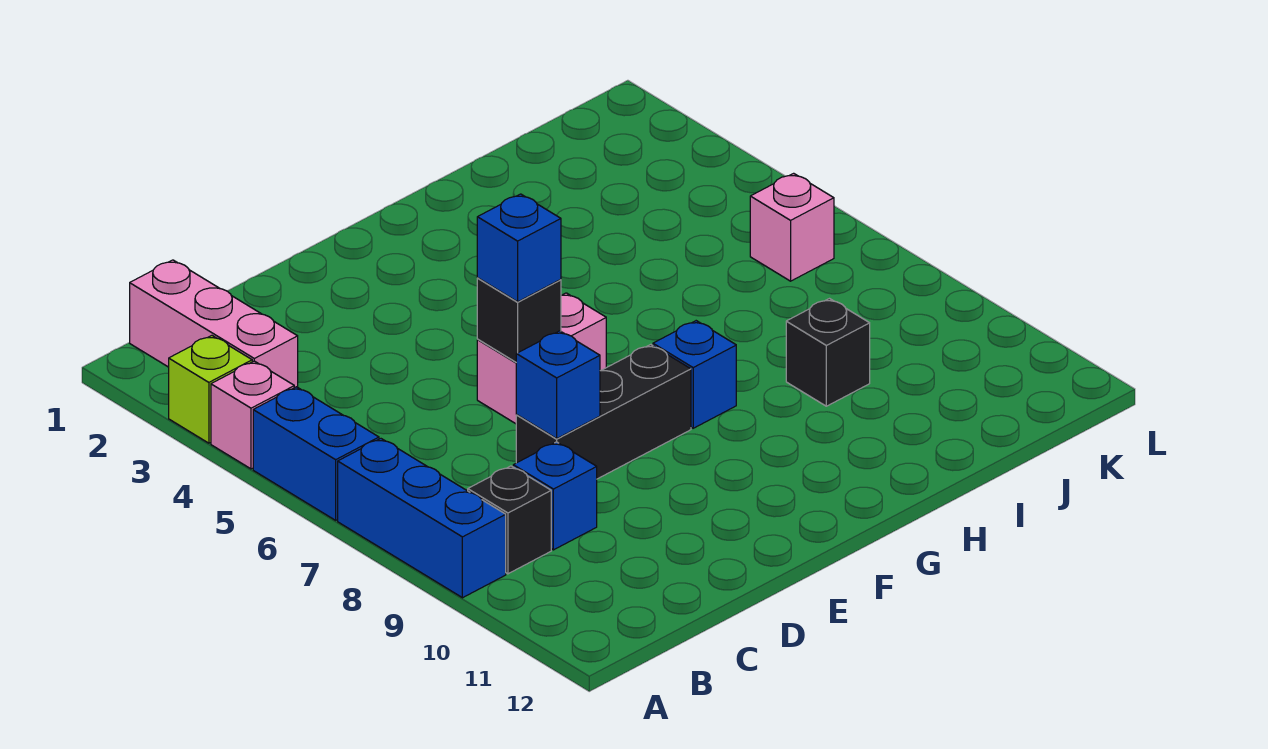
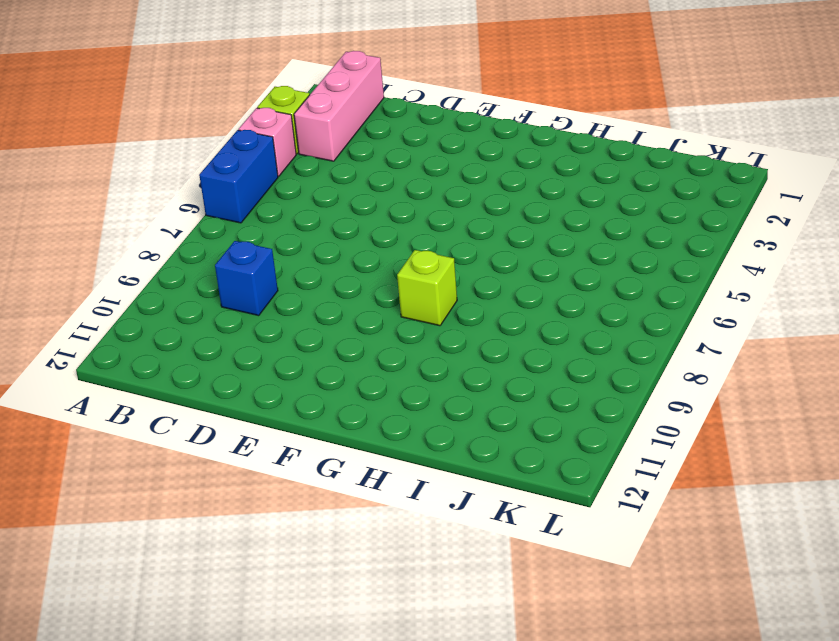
lime brick G8 level 1 -> blue brick G8 level 1
none -> blue brick A7:A9 level 1
none -> black brick B9 level 1
none -> black brick D8:F8 level 1

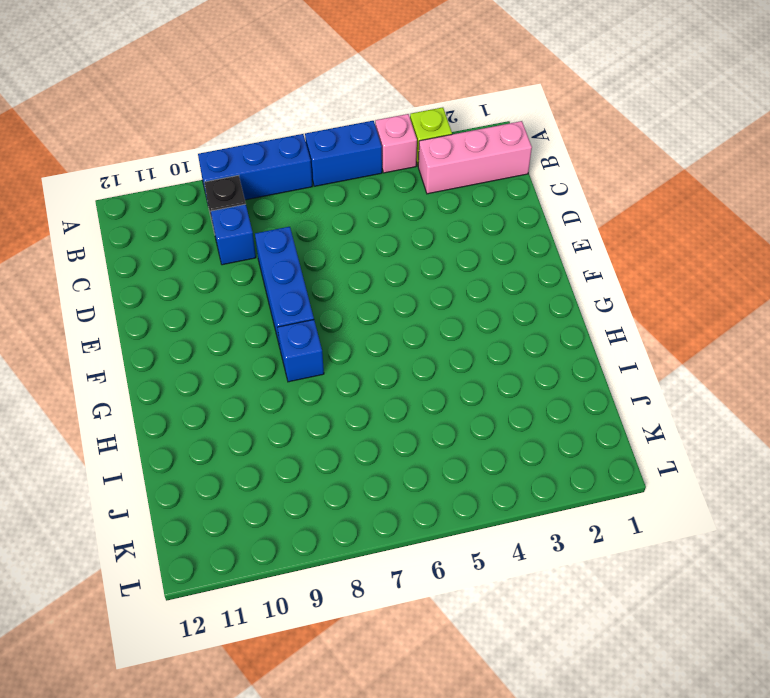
blue brick D8:F8 level 1 -> black brick D8:F8 level 1
none -> pink brick E6:F6 level 1
none -> black brick I9 level 1
none -> pink brick K6 level 1

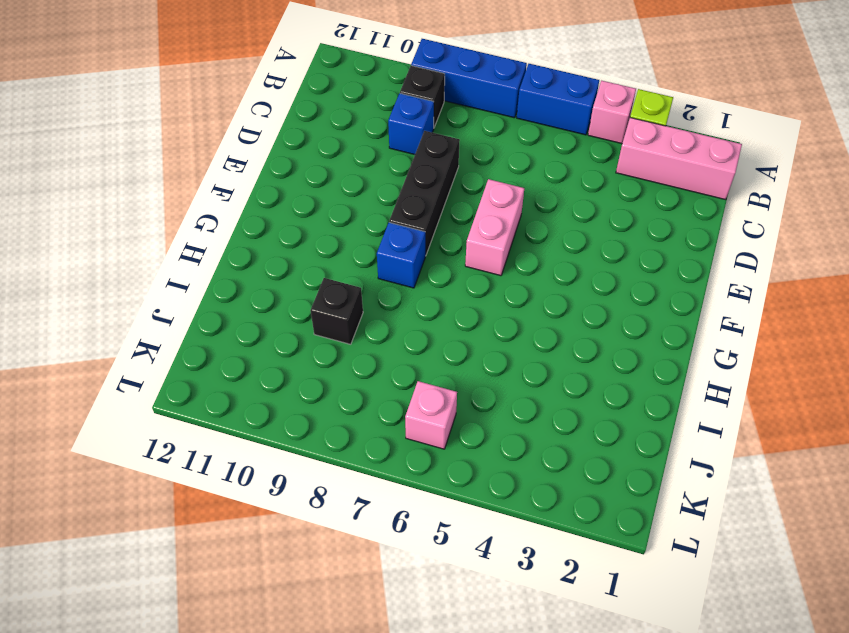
none -> blue brick D8 level 2
none -> black brick E6 level 2
none -> blue brick E6 level 3

